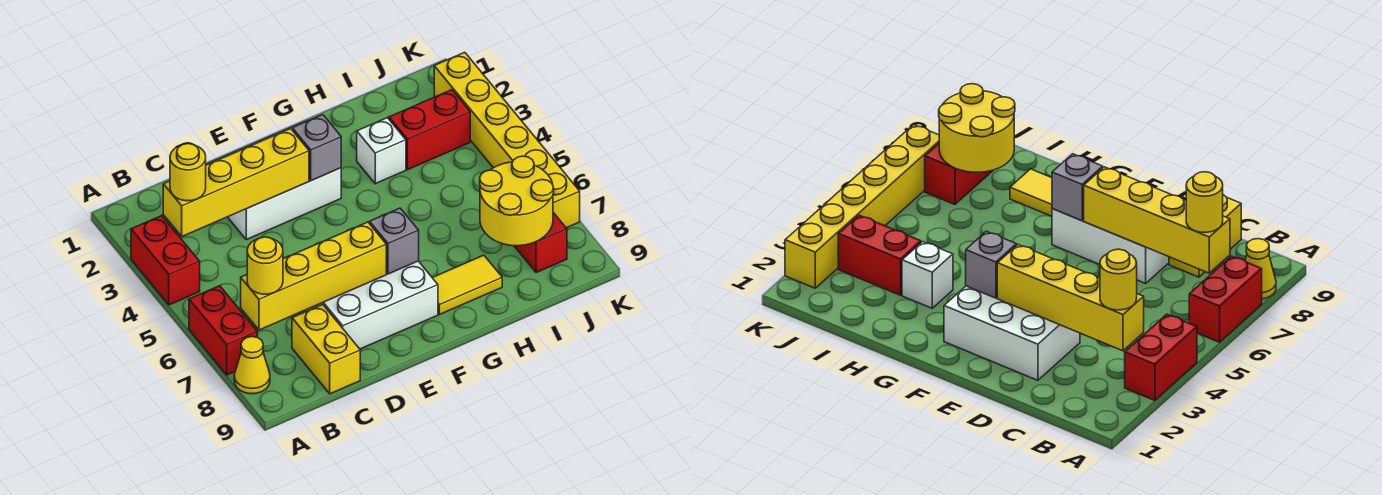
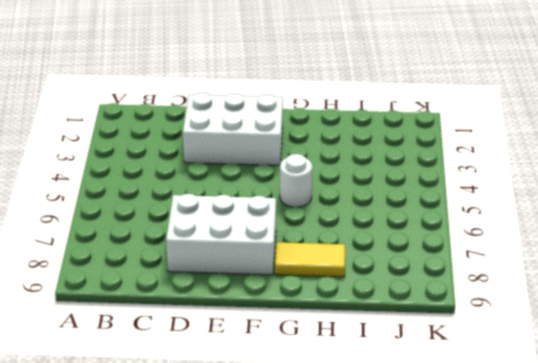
white round brick G5 level 1 -> none
none -> red brick A3:A4 level 1
none -> red brick A6:A7 level 1
none -> yellow cone A8 level 1

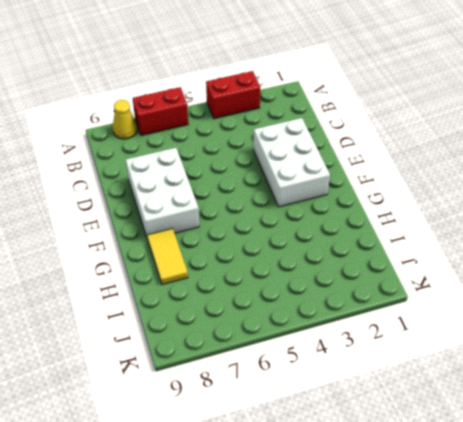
none -> yellow brick C8:C9 level 1
none -> white brick H3 level 1
none -> red brick I3:J3 level 1

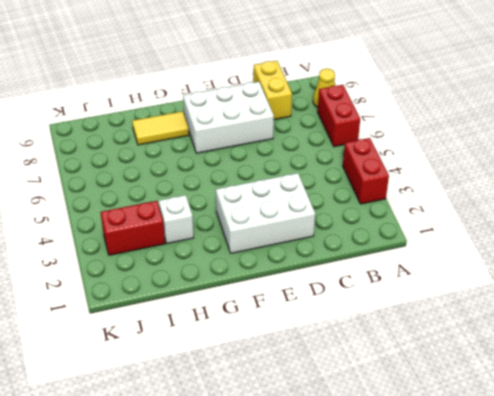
none -> red brick J7:J8 level 1
none -> yellow brick K2:K7 level 1
none -> yellow brick B3:E3 level 2

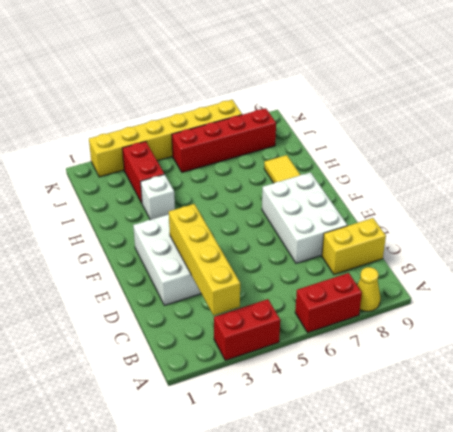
red brick J5:J8 level 1 -> red brick J7:J8 level 1
none -> yellow brick B7:E7 level 2
none -> grey brick F3 level 2
none -> grey brick F7 level 2

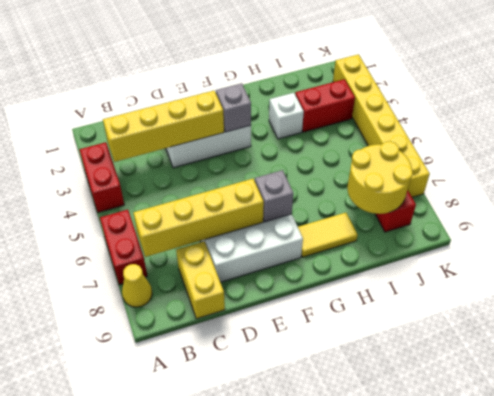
none -> yellow round brick B3 level 3
none -> yellow round brick B7 level 3

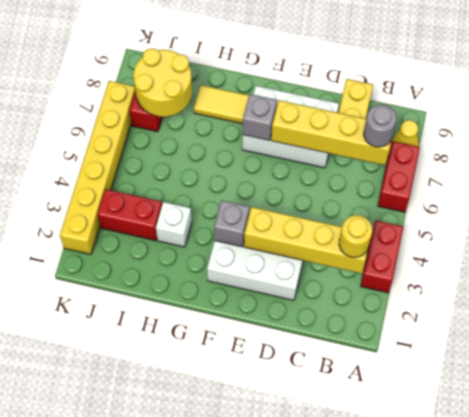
grey round brick B7 level 3 -> yellow round brick B7 level 3

